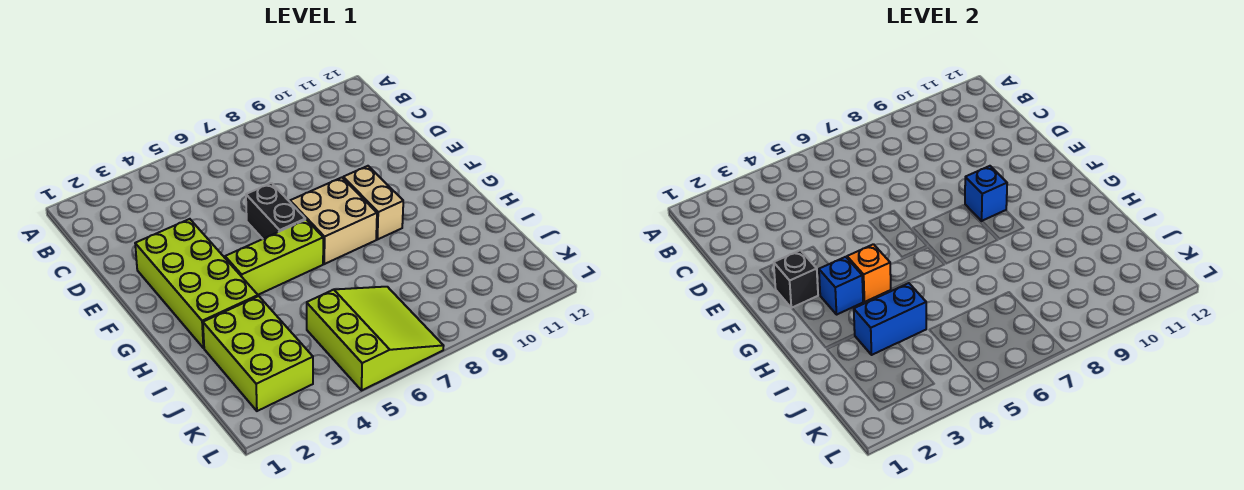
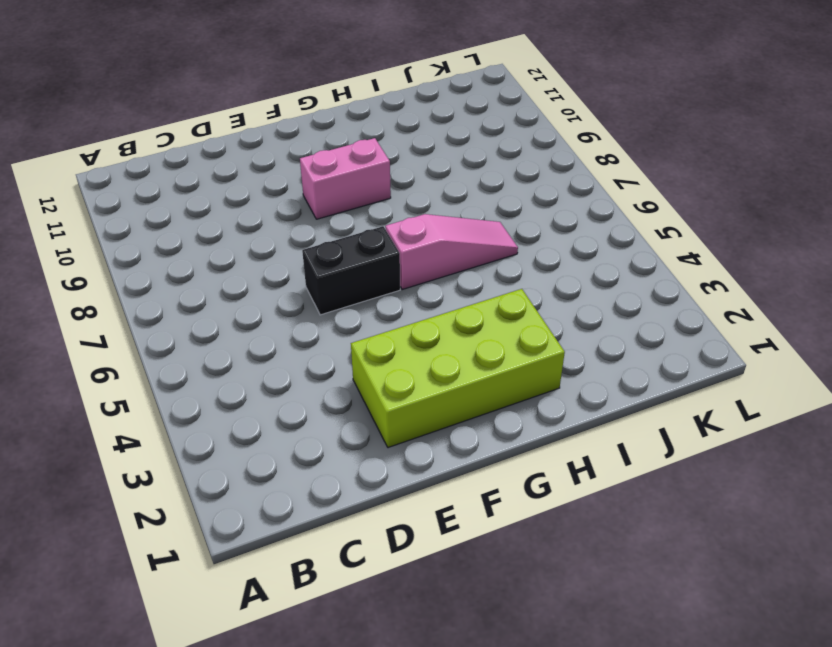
pink brick F9:G9 level 1 -> tan brick F9:G9 level 1
pink slope G6:I6 level 1 top G -> lime brick G4:G6 level 1
none -> tan brick F7:G8 level 1
none -> lime brick I2:K3 level 1
none -> lime slope J5:L7 level 1 top 5

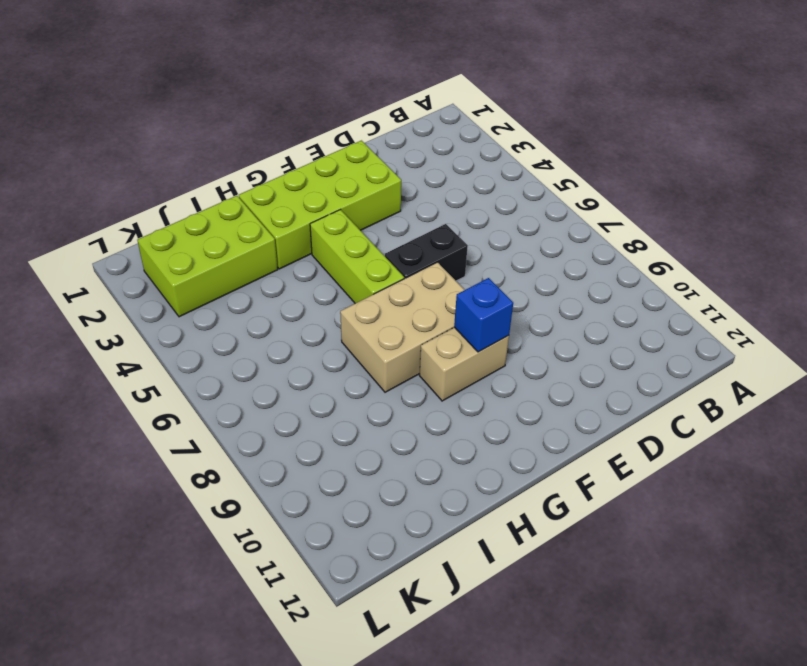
tan brick F7:H8 level 1 -> tan brick F7:G8 level 1
none -> lime slope J5:L7 level 1 top 5
none -> black brick F2 level 2
none -> blue brick G3 level 2

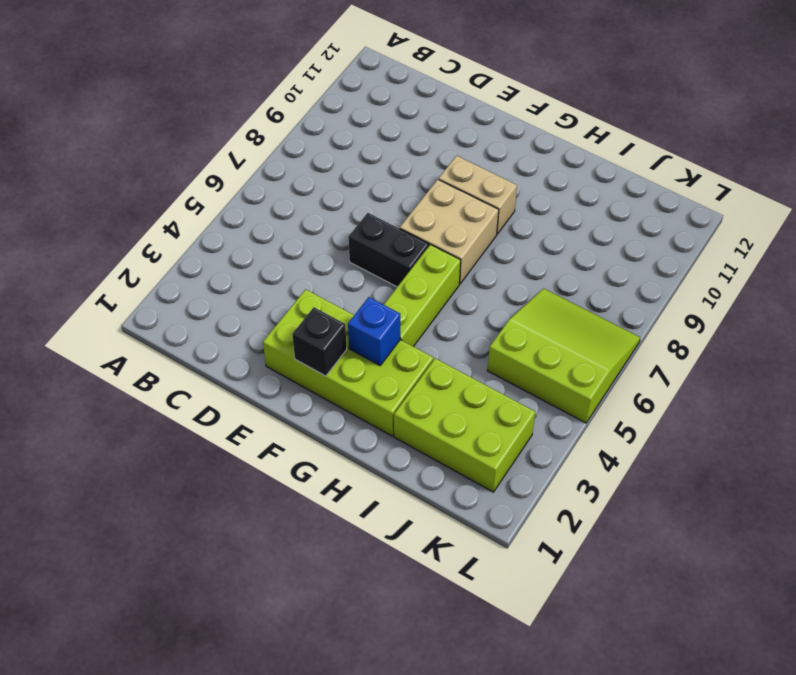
none -> blue brick F9 level 2
none -> orange brick G4 level 2
none -> blue brick I3:I4 level 2

